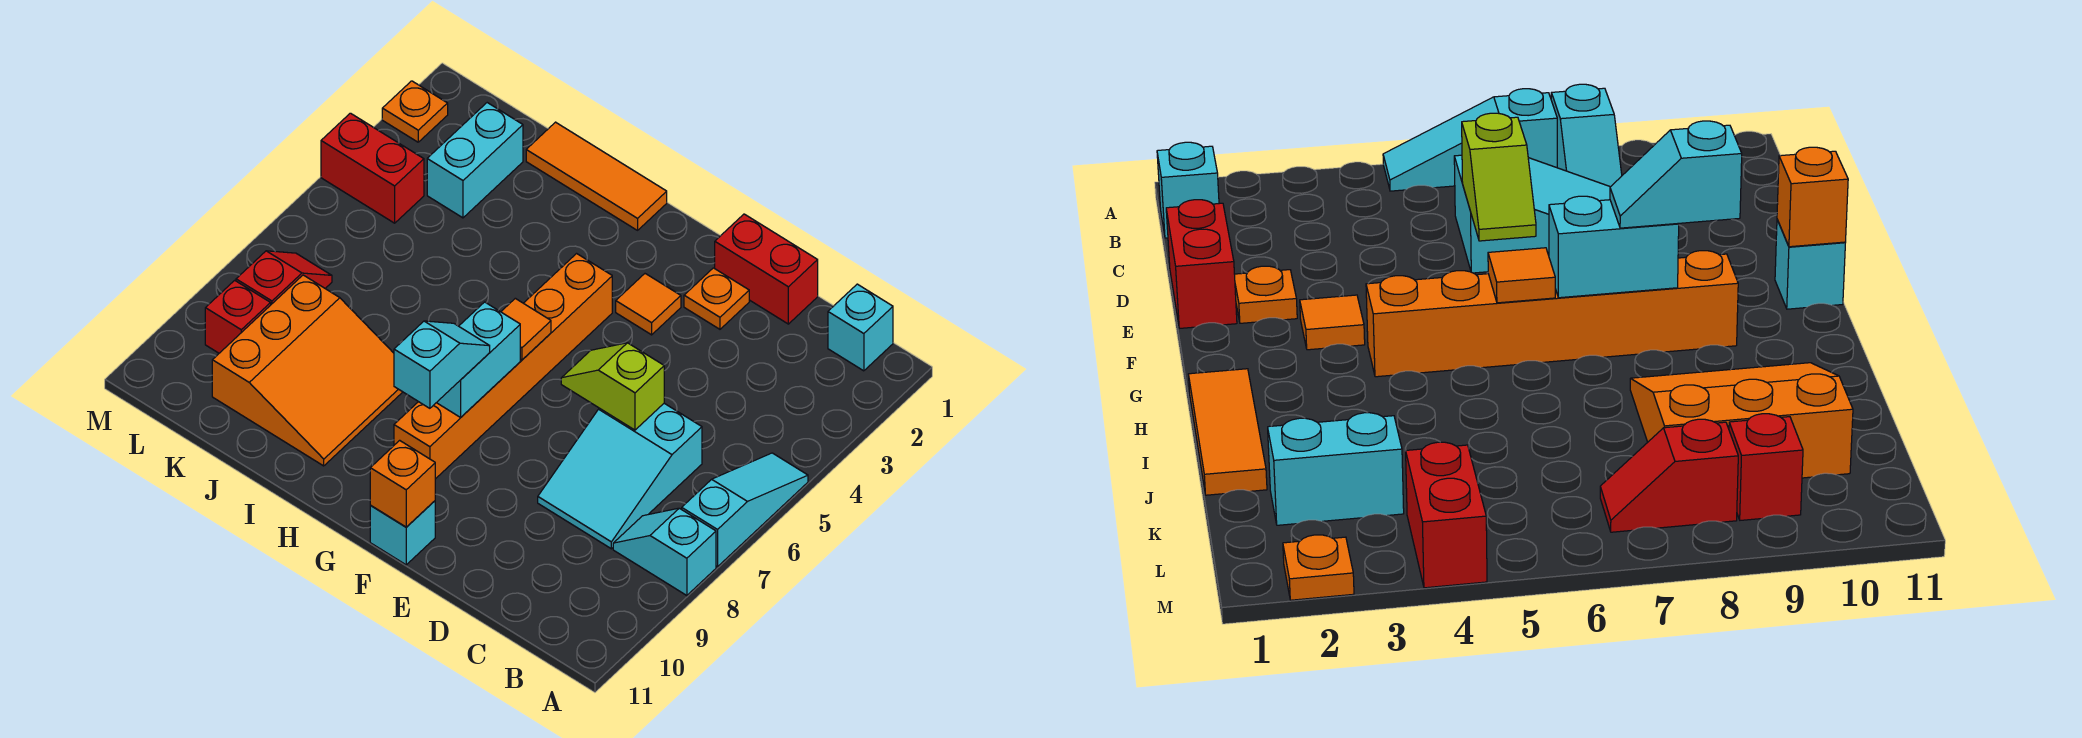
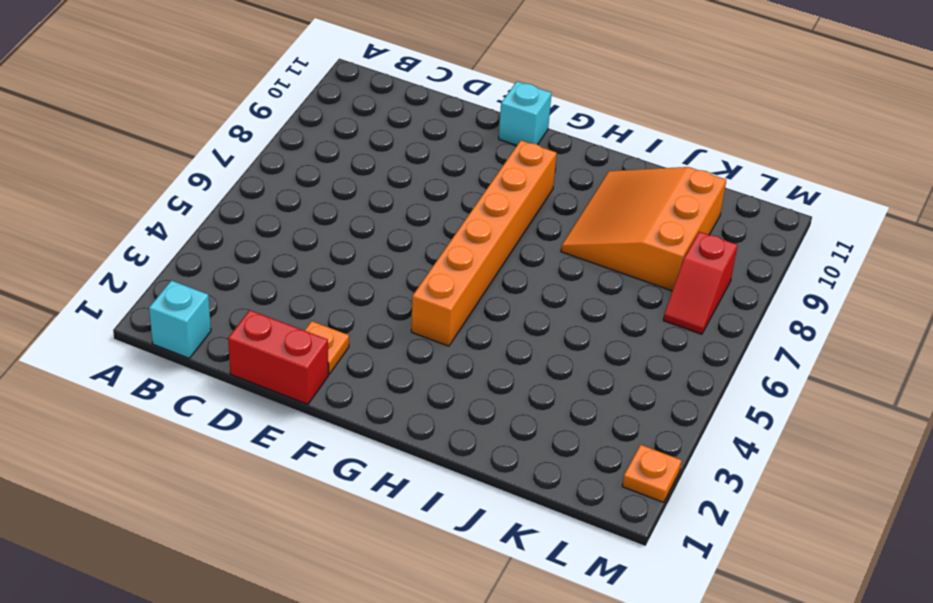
none -> cyan slope A5:A7 level 1 top 7
none -> cyan slope A8:B8 level 1 top A
none -> cyan slope C6:D8 level 1 top 6

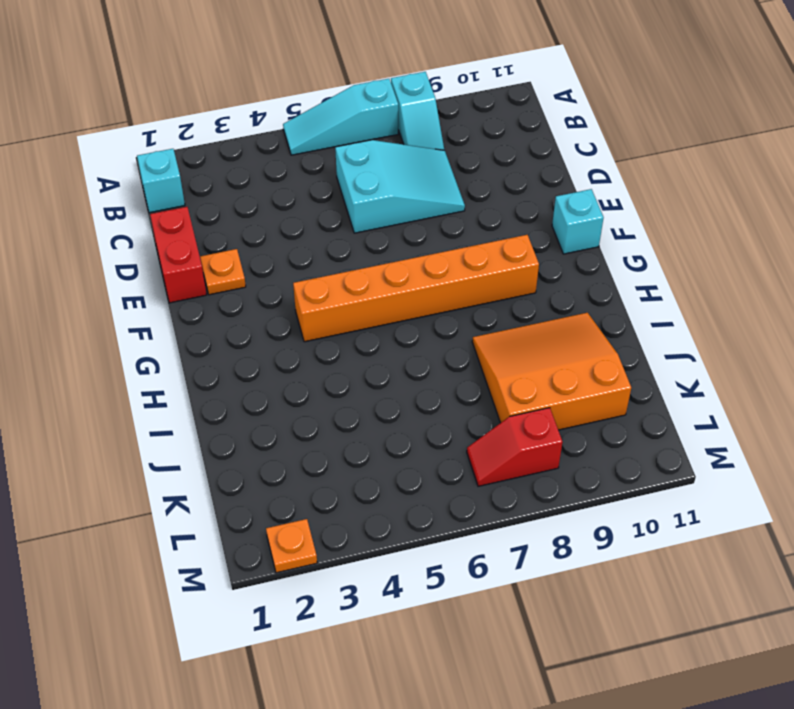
none -> orange tile F3 level 1
none -> orange tile H1:J1 level 1
none -> cyan brick K2:K3 level 1

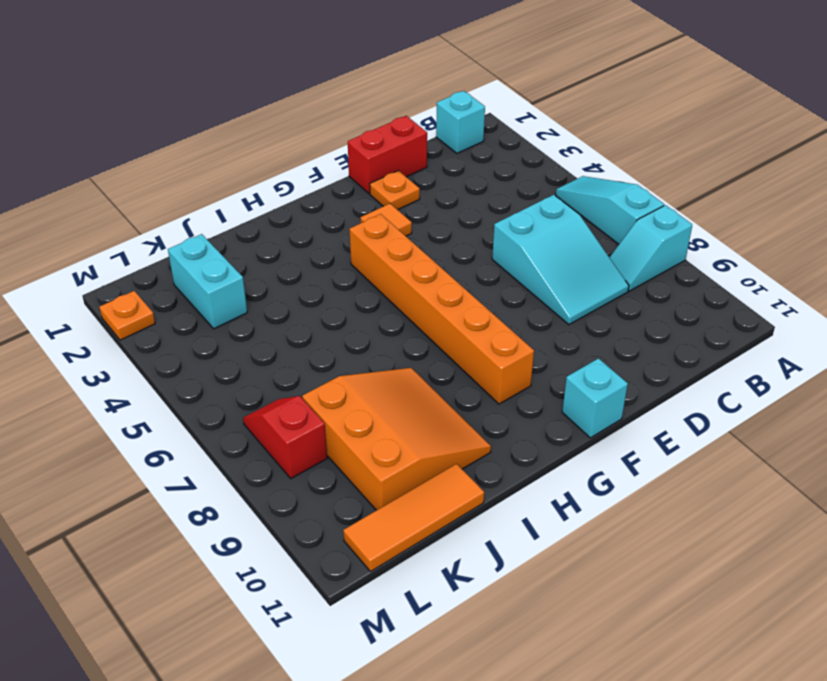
orange tile J11:L11 level 1 -> orange tile H1:J1 level 1
none -> red brick L4:M4 level 1
none -> red brick L9 level 1
none -> lime slope D6:E6 level 2 top D

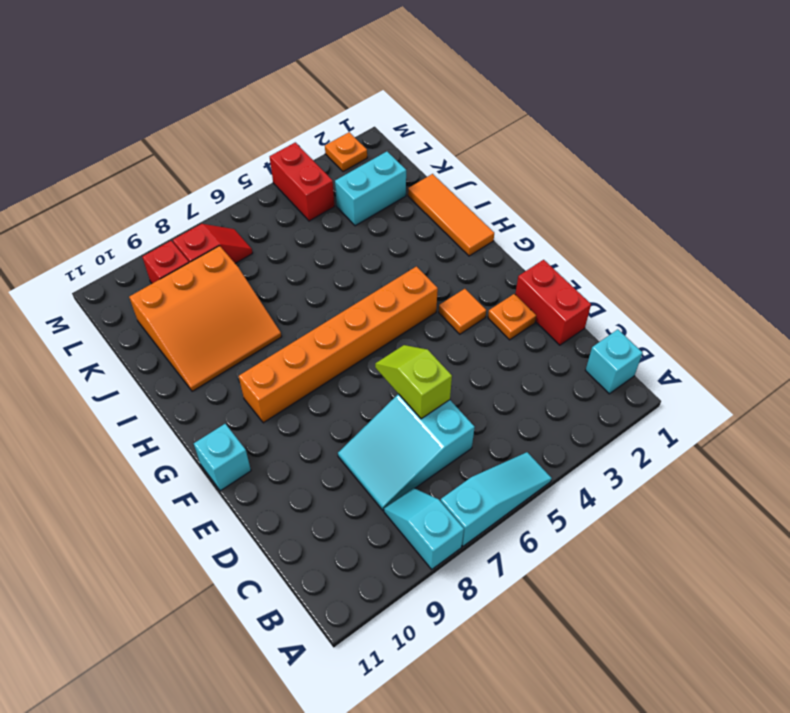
none -> orange brick F11 level 2
none -> orange tile G6 level 2
none -> cyan brick G7:G8 level 2

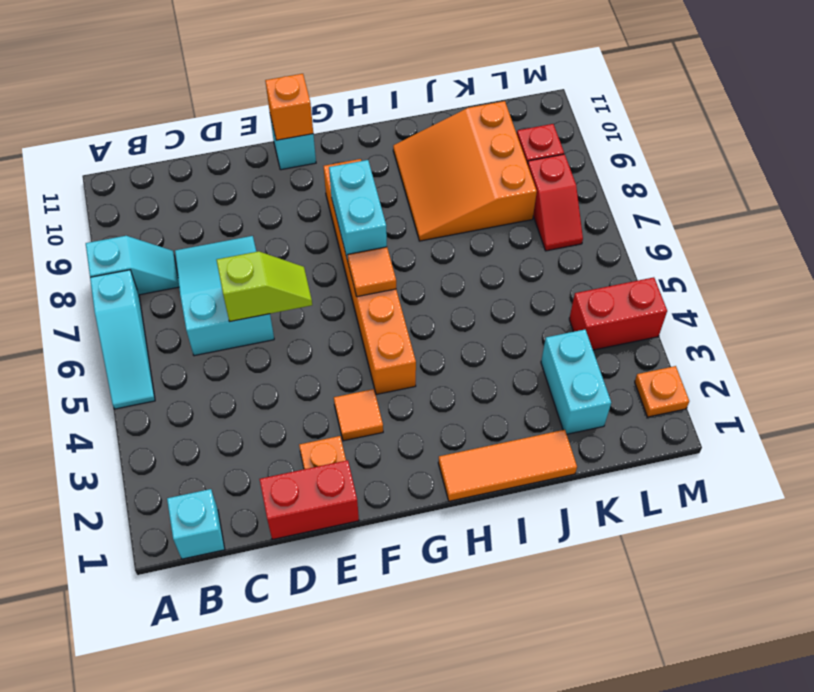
none -> cyan slope G8:G9 level 3 top 9

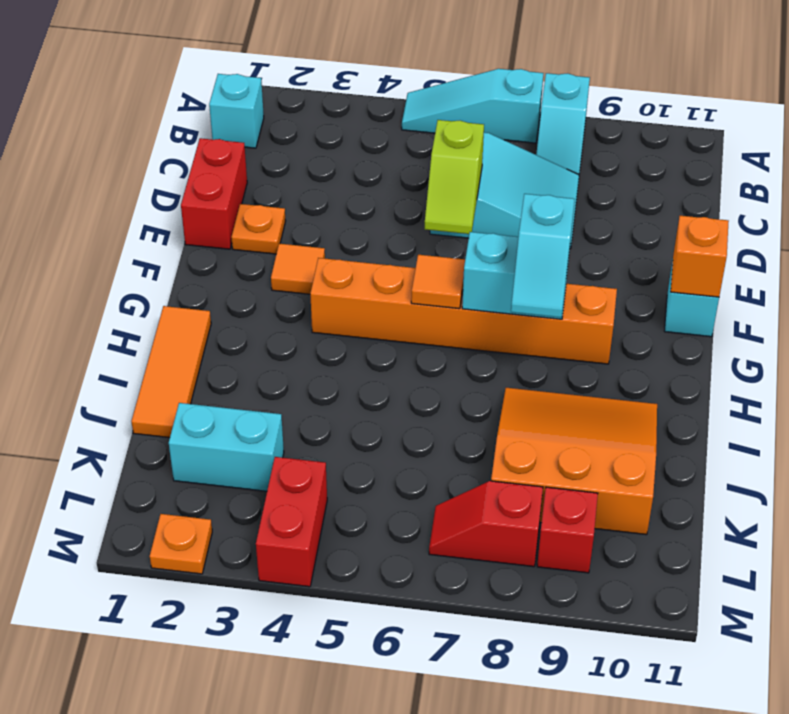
cyan slope G8:H8 level 3 top G -> cyan slope G8:G9 level 3 top 9

